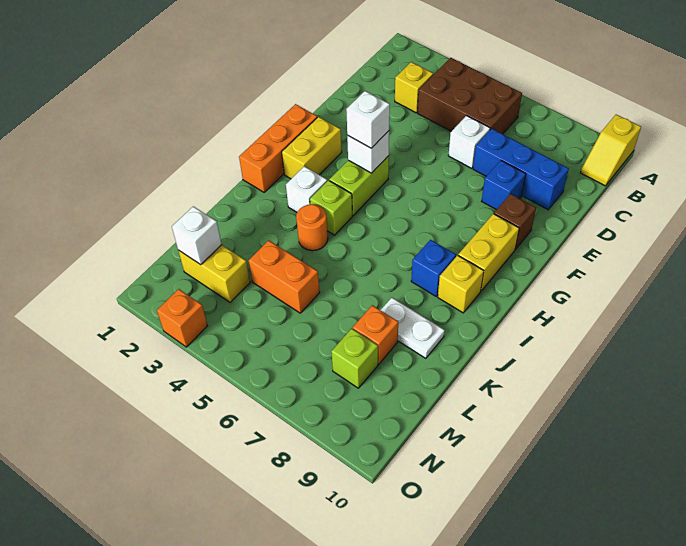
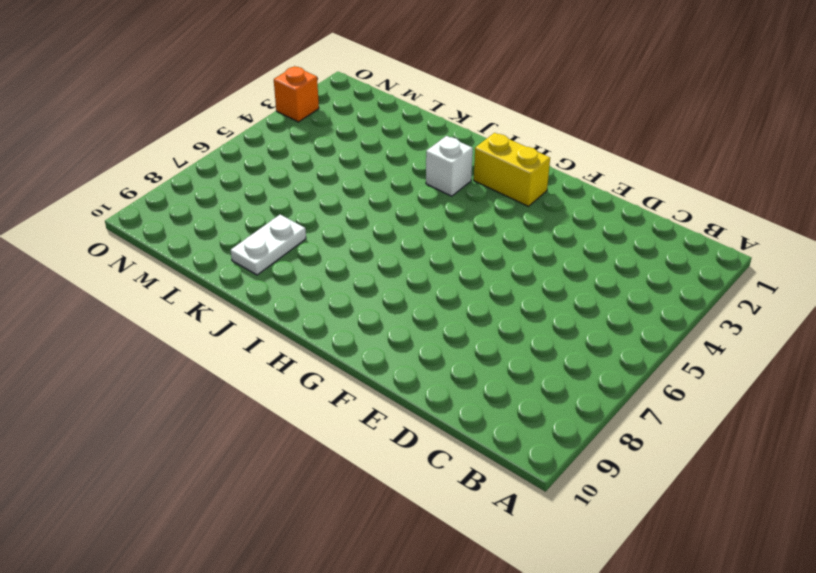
none -> yellow slope A10:B10 level 1 top A
none -> brown brick B4:C6 level 1
none -> yellow brick C3 level 1

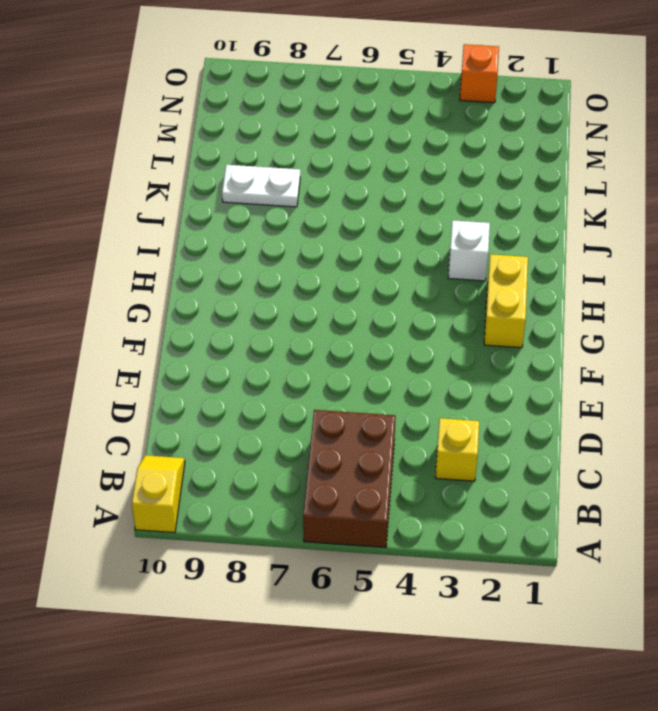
brown brick A5:C6 level 1 -> brown brick B4:C6 level 1
none -> white brick D6 level 1
none -> blue brick D7:D9 level 1
none -> blue brick E8 level 1

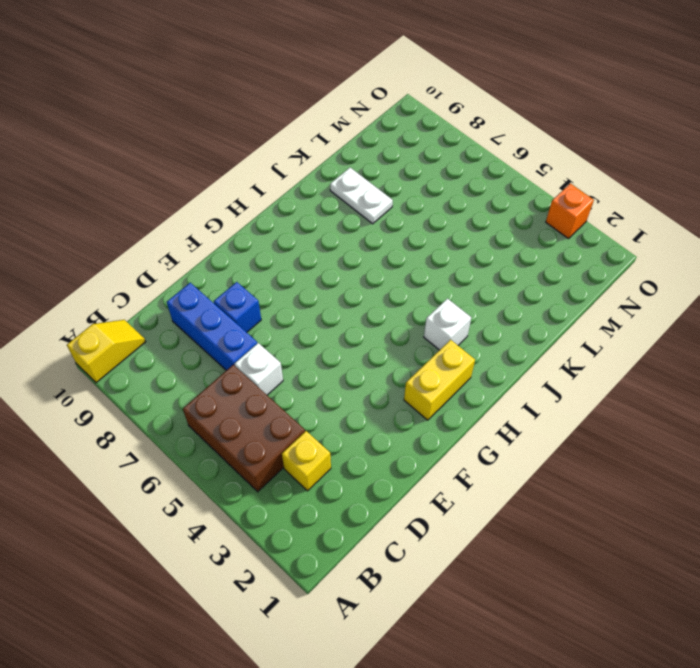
none -> brown brick F9 level 1
none -> orange brick G1:I1 level 1
none -> lime brick G4:H4 level 1

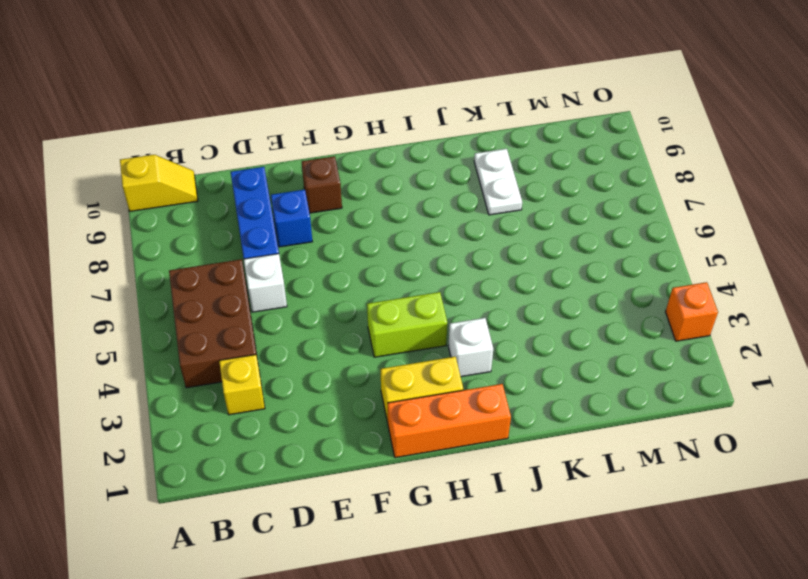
none -> yellow brick G9:H9 level 1
none -> lime brick I4 level 1
none -> blue brick I8 level 1

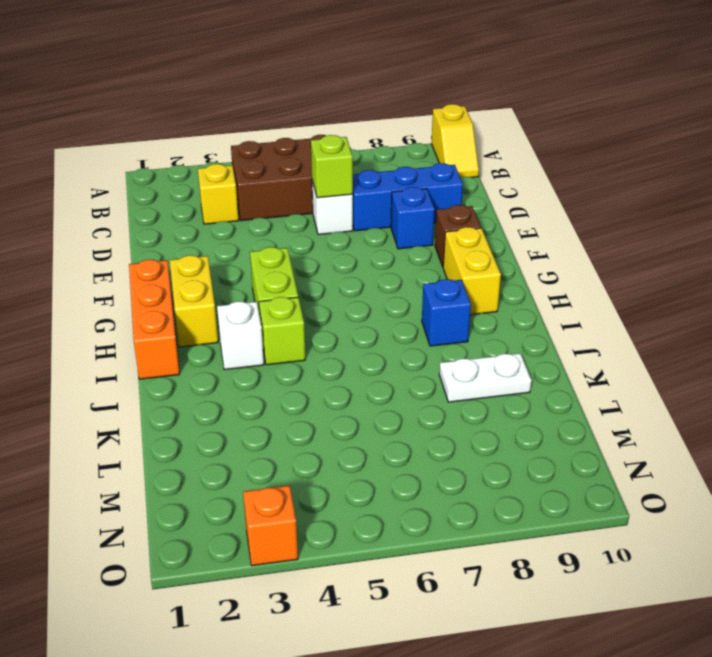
lime brick D6 level 2 -> lime brick M8 level 1
none -> yellow brick I9 level 1
none -> orange round brick J4 level 1
none -> orange brick L4:L5 level 1

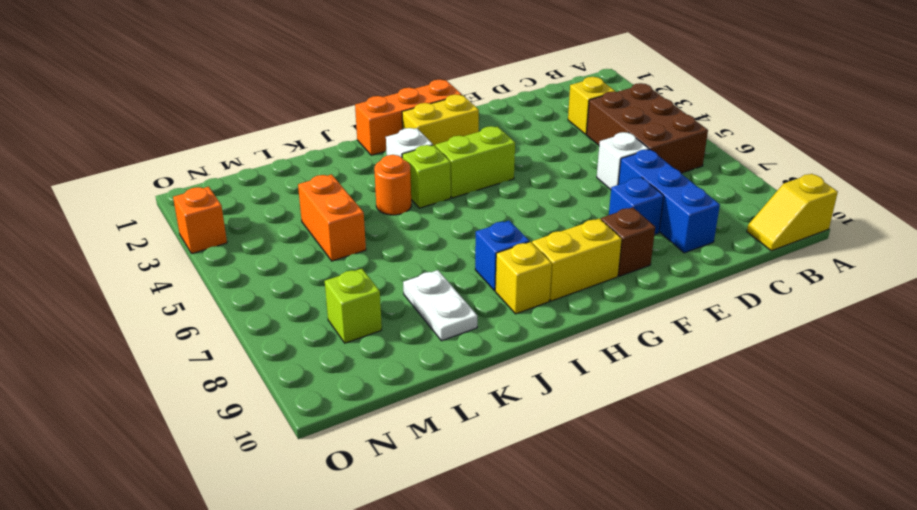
none -> orange brick L8 level 1
none -> yellow brick M2:M3 level 1
none -> white brick G4 level 2

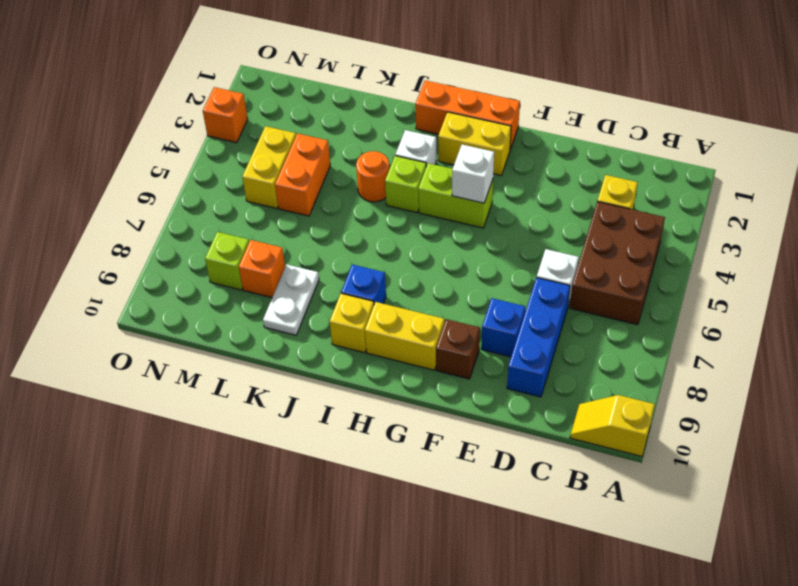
yellow brick M4:M5 level 1 -> yellow brick M2:M3 level 1
none -> white brick M2 level 2
none -> white brick G4 level 3

